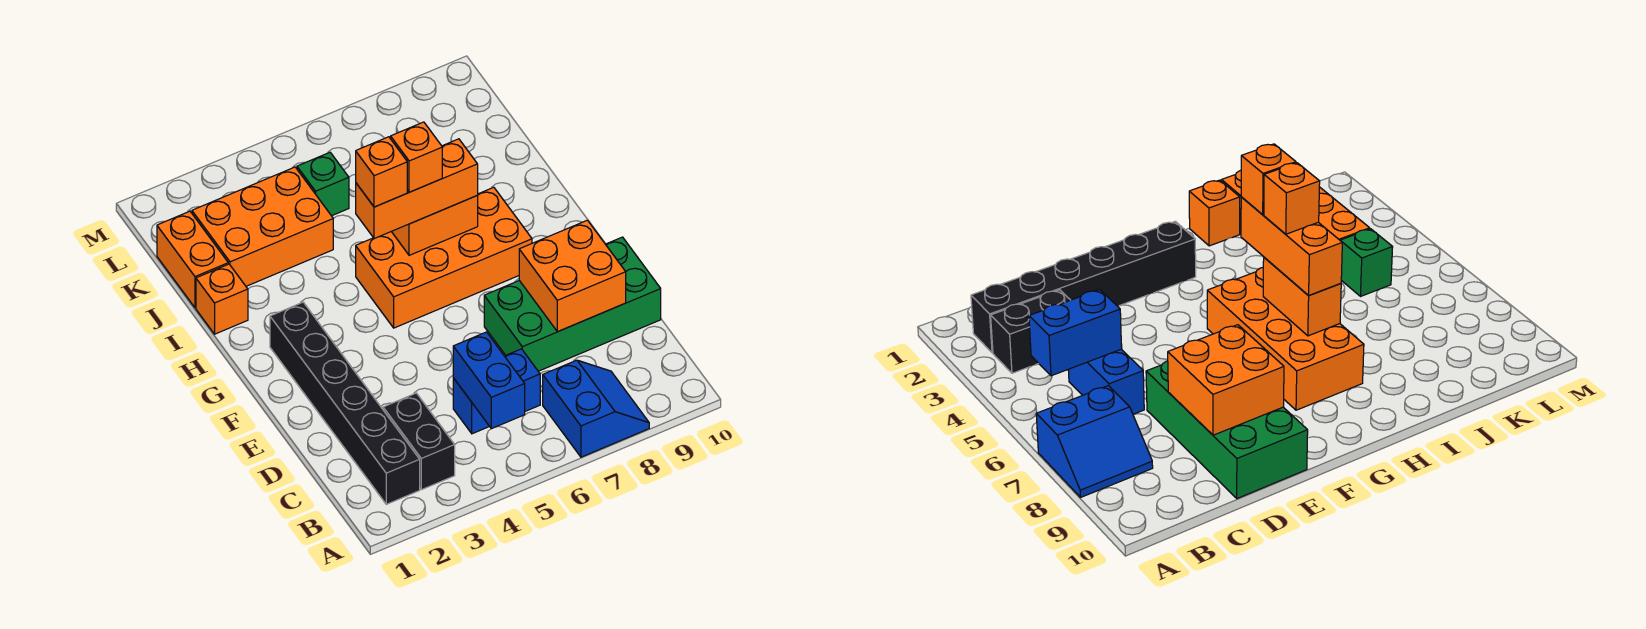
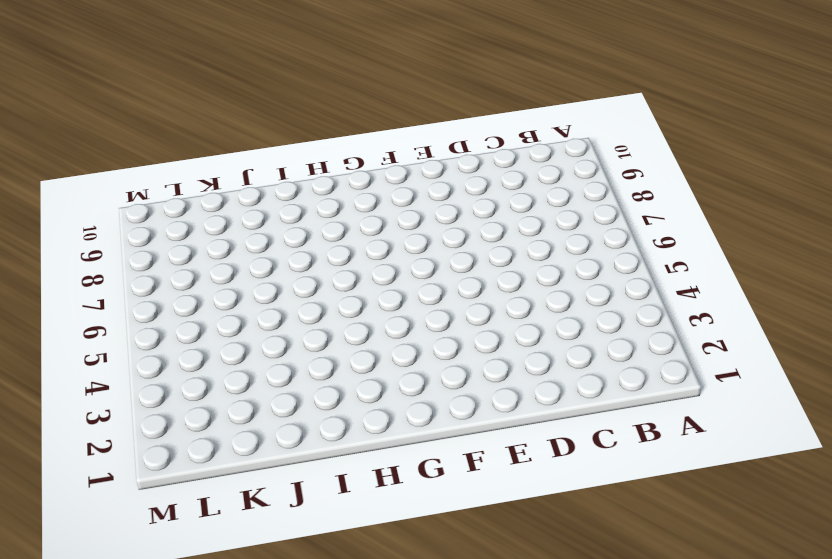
none -> blue slope A7:B8 level 1 top 7
none -> black brick B2:G2 level 1
none -> black brick B3:C3 level 1

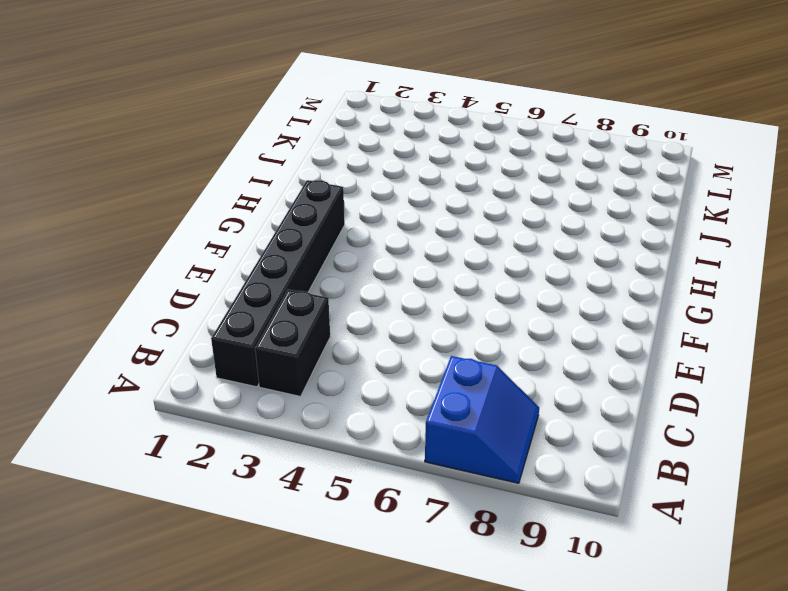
none -> blue brick C5:C6 level 1
none -> green brick D7:E10 level 1
none -> orange brick G5:H8 level 1

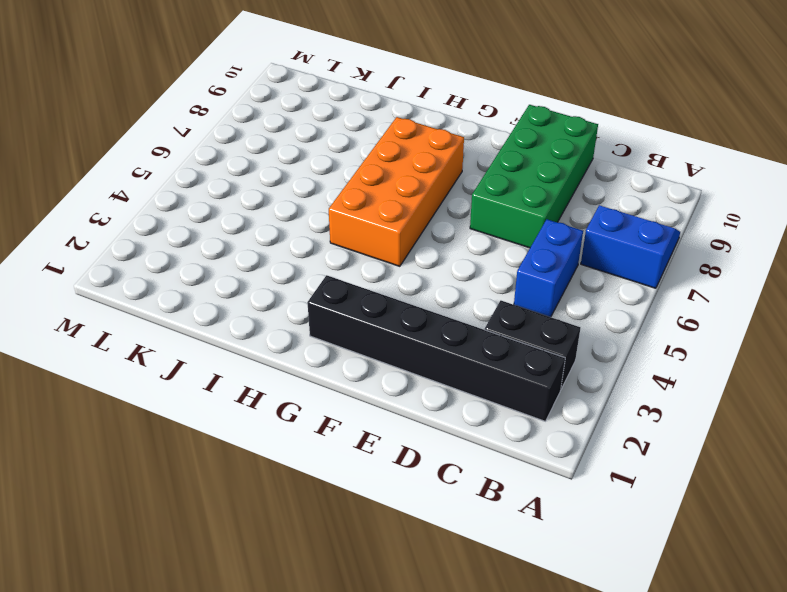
none -> orange brick I1 level 1
none -> orange brick J1:K1 level 1
none -> orange brick J2:K4 level 1

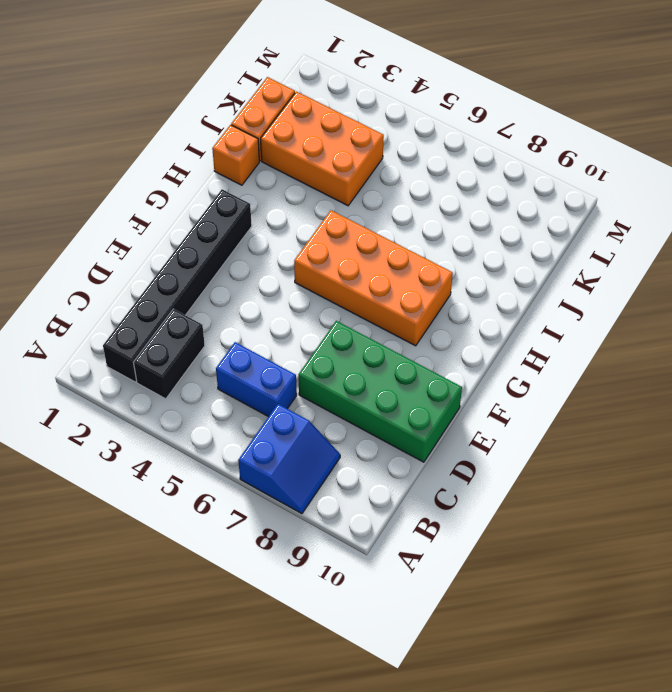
none -> green brick K5 level 1
none -> blue brick B5:C5 level 2
none -> orange brick D8:E9 level 2

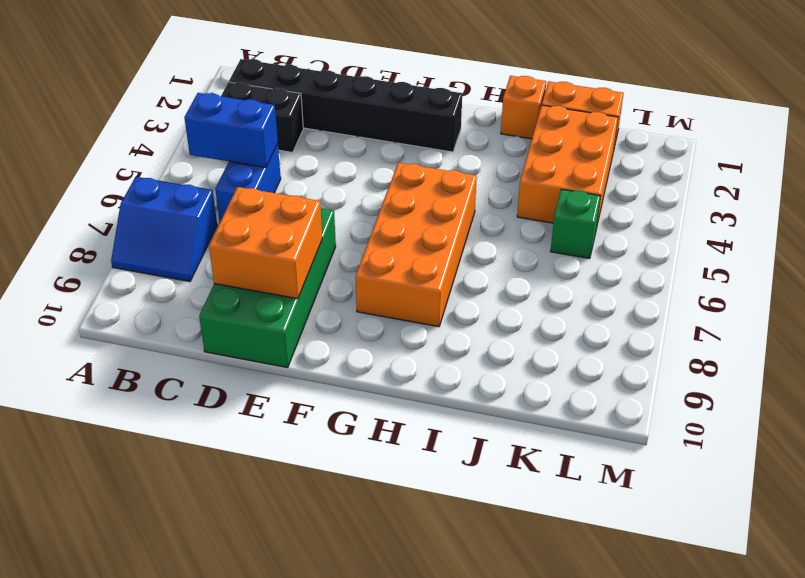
none -> orange brick H6:H7 level 2
none -> orange brick H5:H7 level 3
none -> orange brick H5 level 4

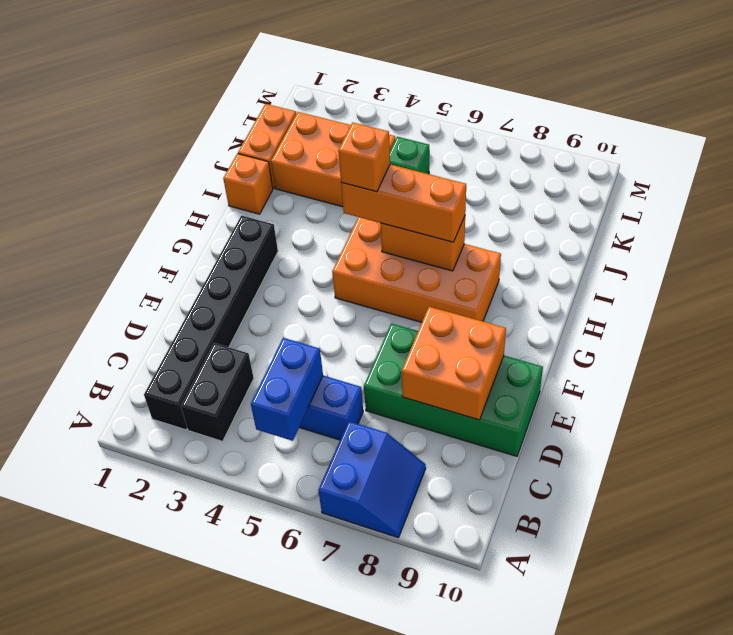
none -> orange brick H6 level 4

